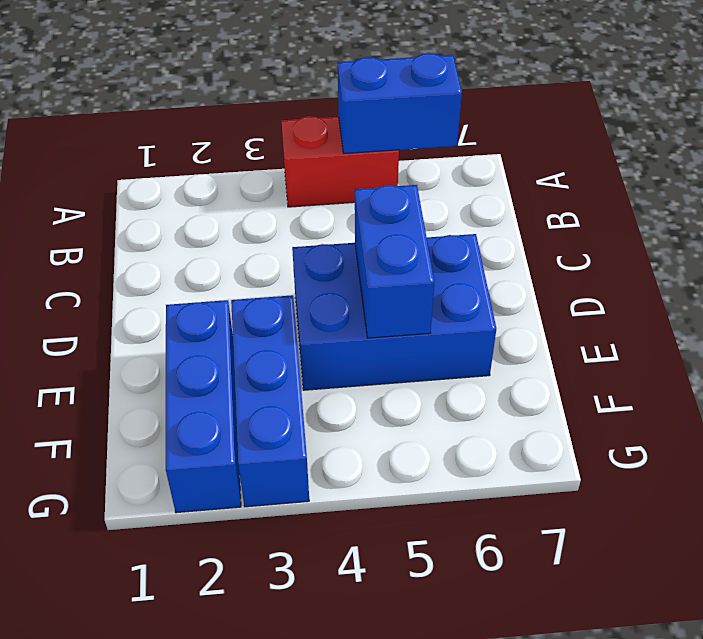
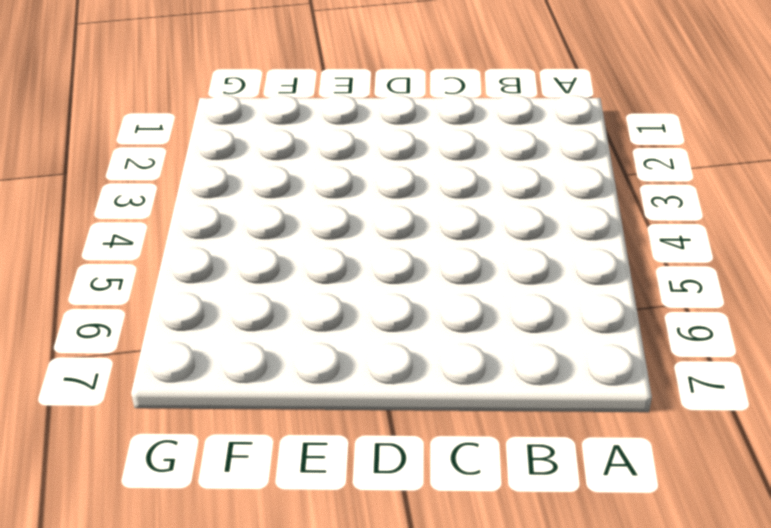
none -> red brick A4:A5 level 1
none -> blue brick D4:E6 level 1

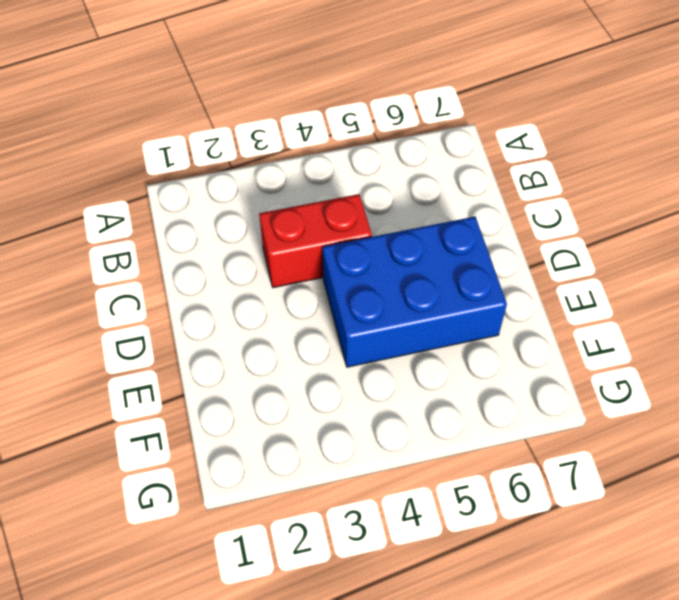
red brick C3:C4 level 1 -> red brick A4:A5 level 1
none -> blue brick E2:G2 level 1
none -> blue brick E3:G3 level 1

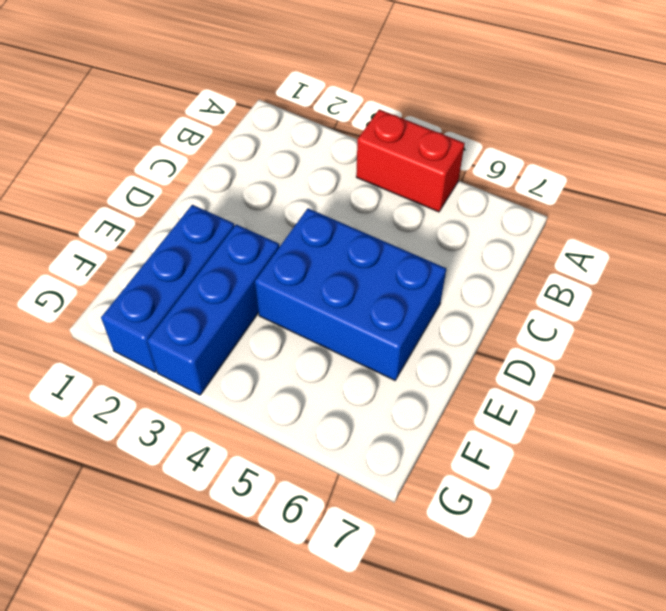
none -> blue brick A5:A6 level 2
none -> blue brick D5:E5 level 2

